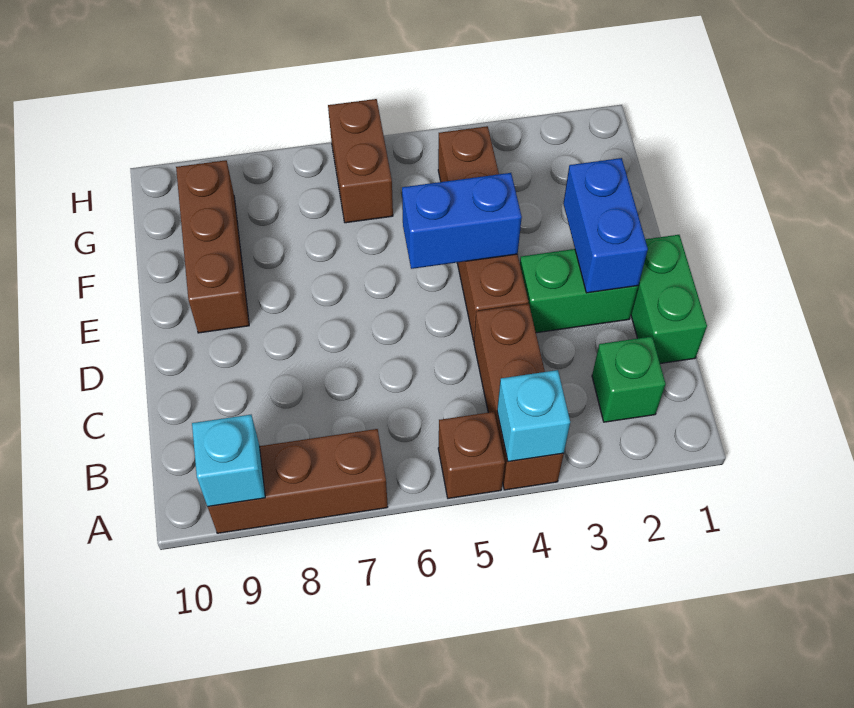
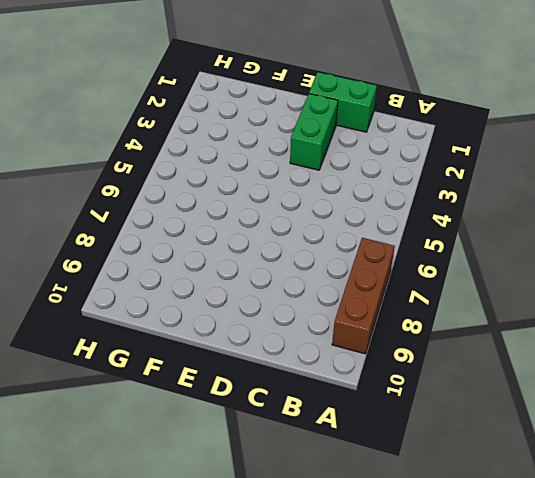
none -> brown brick A4:C4 level 1
none -> brown brick A5 level 1
none -> green brick B2 level 1

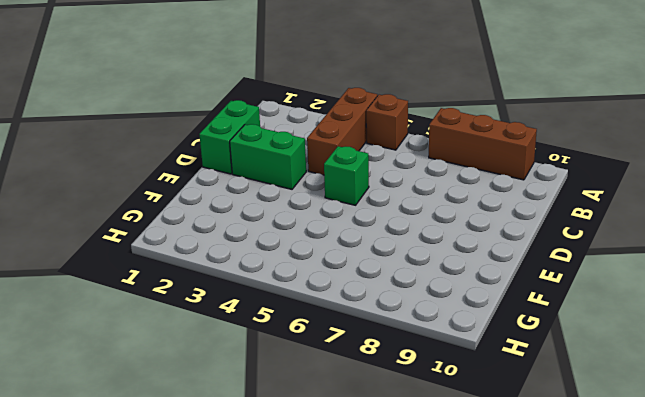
green brick D5 level 1 -> green brick B2 level 1
none -> brown brick D4:G4 level 1
none -> brown brick E9:G9 level 1
none -> brown brick G6:H6 level 1

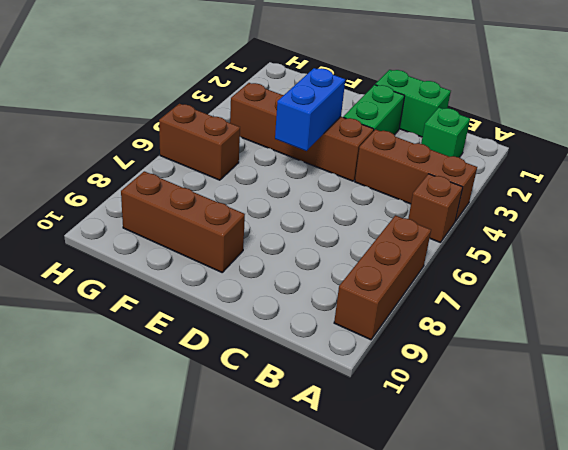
none -> cyan brick A4 level 2
none -> cyan brick A9 level 2
none -> blue brick D2:E2 level 2

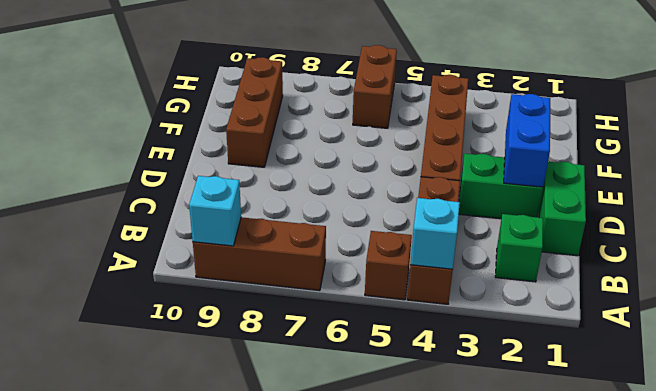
none -> blue brick E4:E5 level 2

